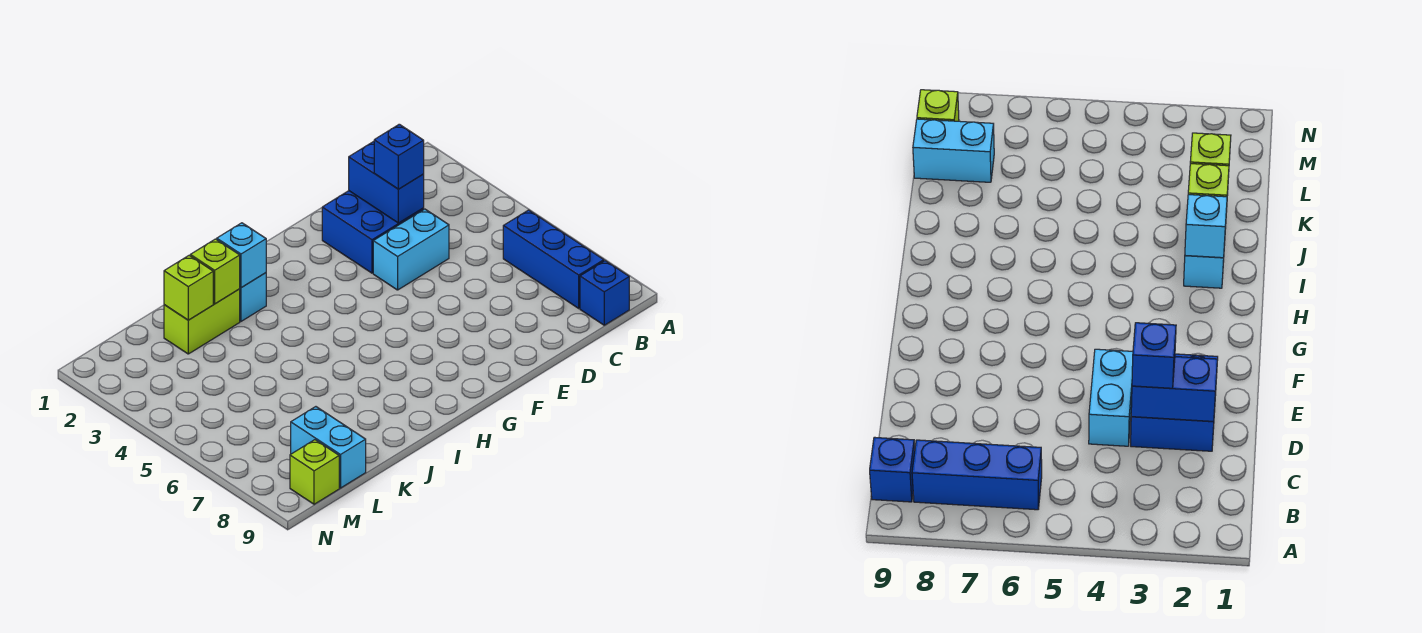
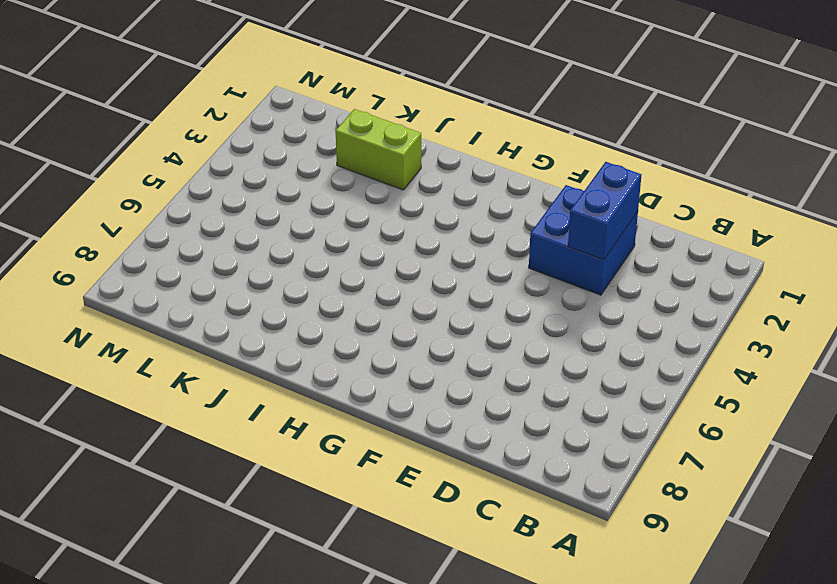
none -> blue brick B6:B8 level 1
none -> blue brick B9 level 1
none -> cyan brick D4:E4 level 1

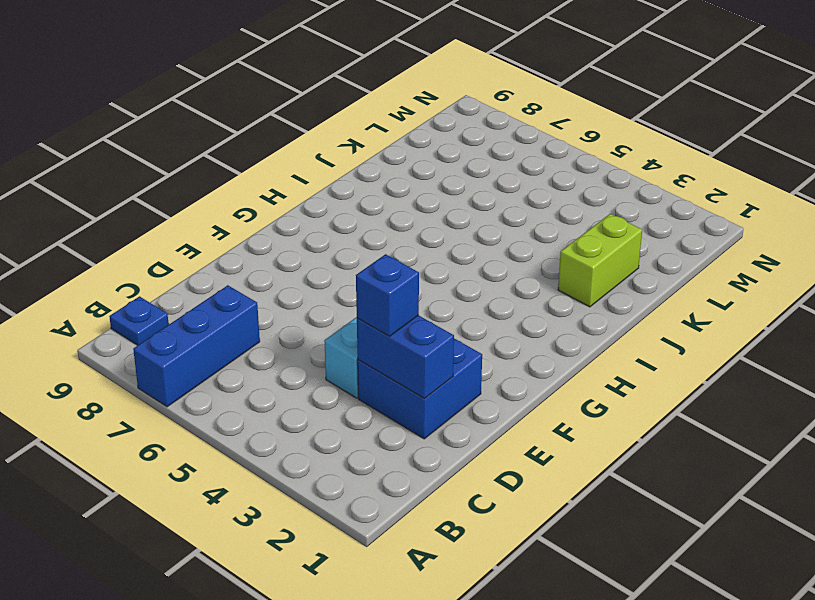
blue brick A7:C7 level 1 -> blue brick B6:B8 level 1
blue plate B9 level 1 -> blue brick B9 level 1
none -> cyan brick I2 level 1
none -> cyan brick L8:L9 level 1
none -> lime brick M9 level 1

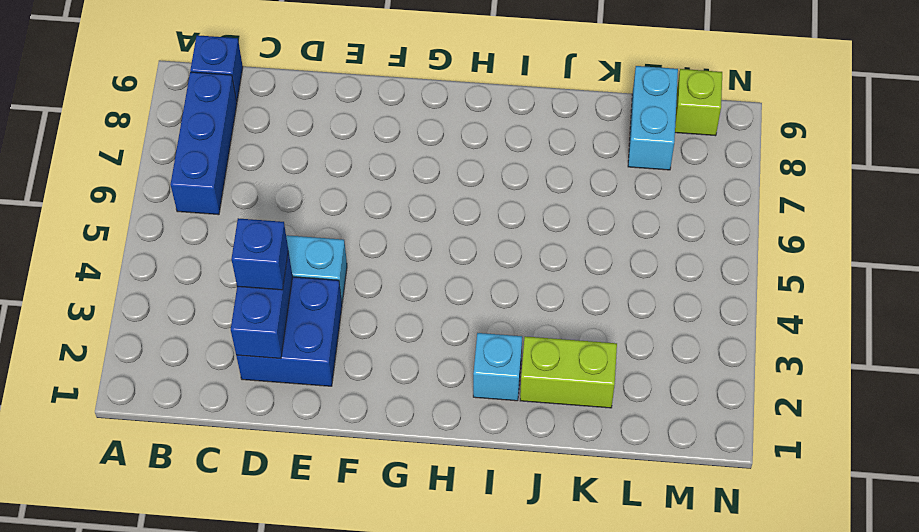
none -> cyan brick I2 level 2
none -> lime brick J2 level 2
none -> lime brick K2 level 2

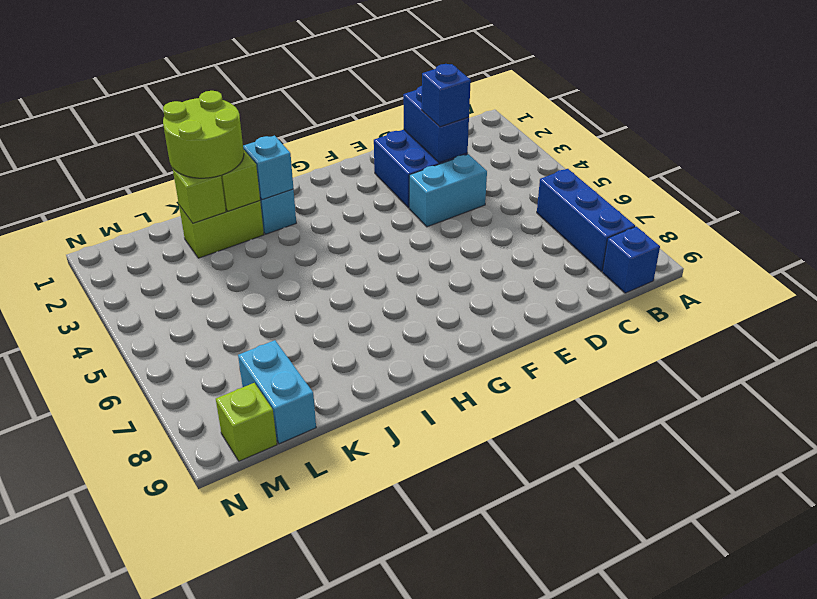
lime round brick J1:K2 level 3 -> none

